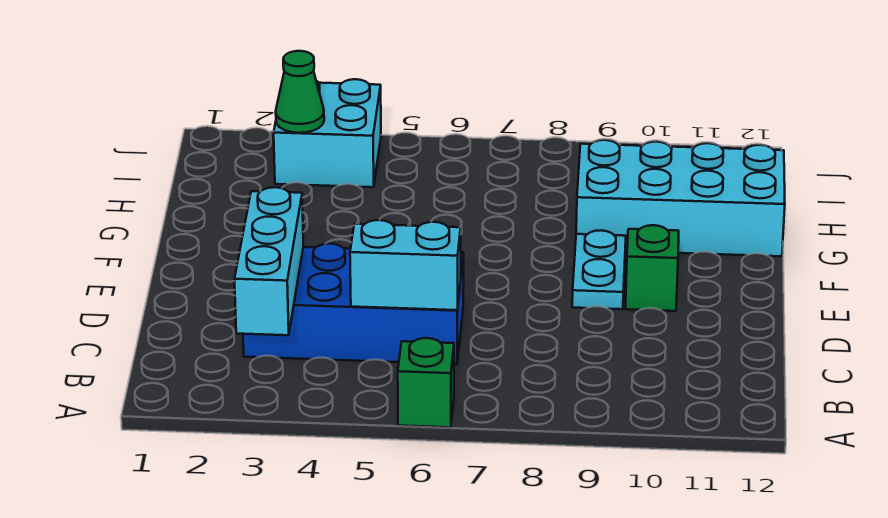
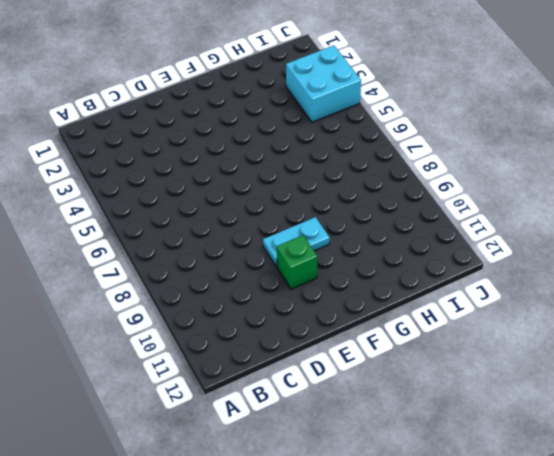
none -> green brick A6 level 1
none -> blue brick C3:D6 level 1

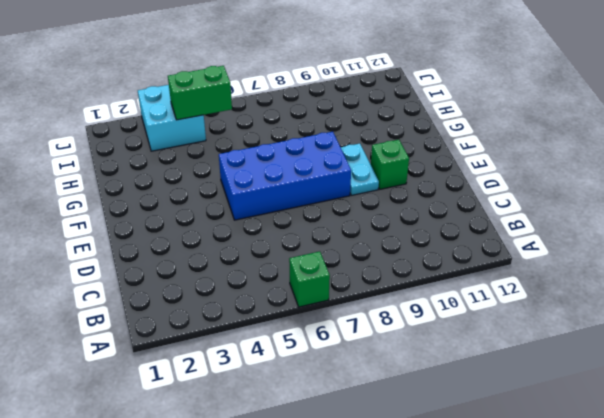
blue brick E5:F8 level 1 -> blue brick C3:D6 level 1
green brick I4:I5 level 2 -> none
none -> cyan brick G9:H12 level 1
none -> cyan brick B3:D3 level 2

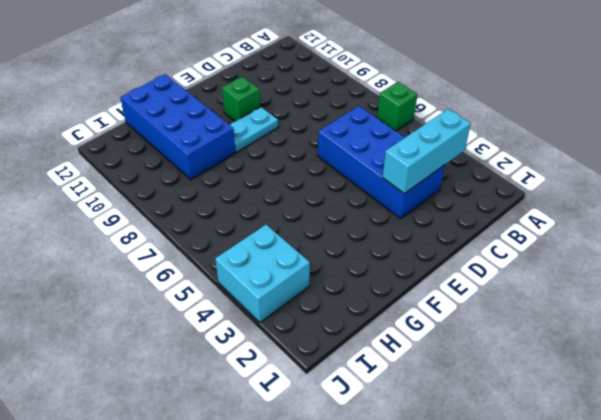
blue brick G9:H12 level 1 -> cyan brick G9:H12 level 1
none -> cyan brick C5:C6 level 2
none -> green cone I3 level 2

